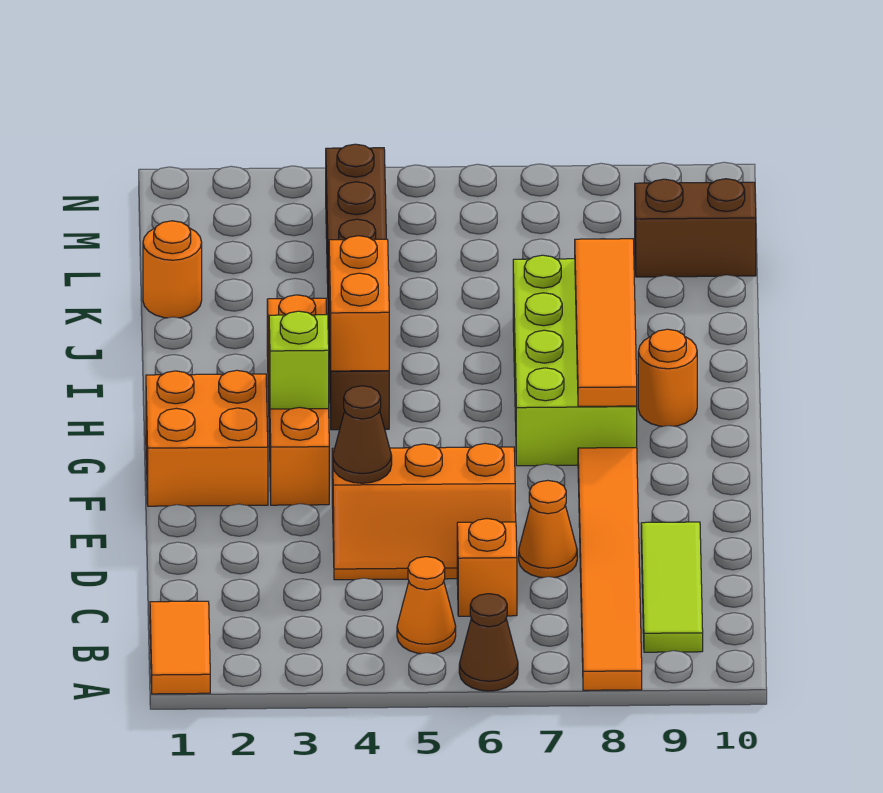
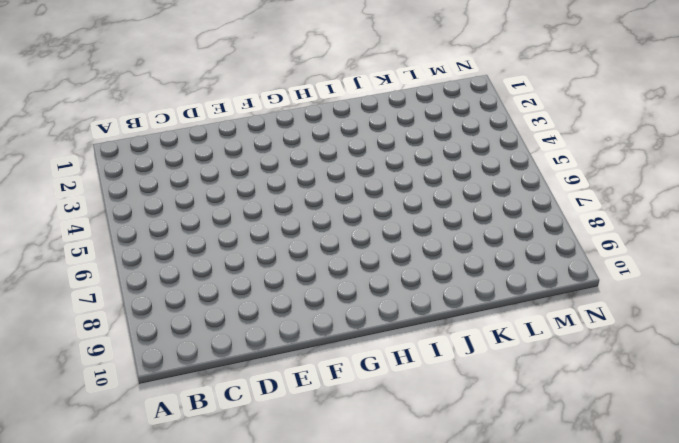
none -> orange tile A1:B1 level 1
none -> brown cone A6 level 1
none -> orange tile A8:F8 level 1

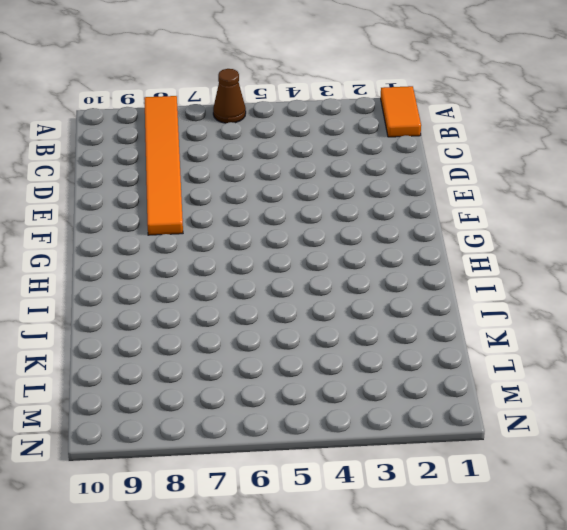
none -> orange cone B5 level 1
none -> lime tile B9:D9 level 1
none -> orange brick C6 level 1

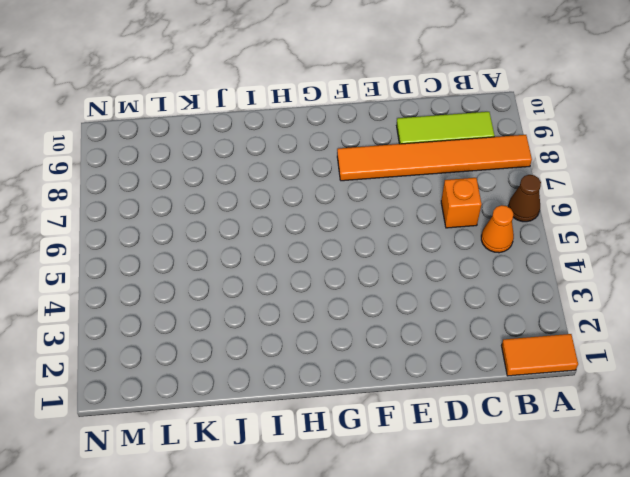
none -> orange slope D4:E6 level 1 top E
none -> orange cone D7 level 1
none -> orange brick F1:G2 level 1

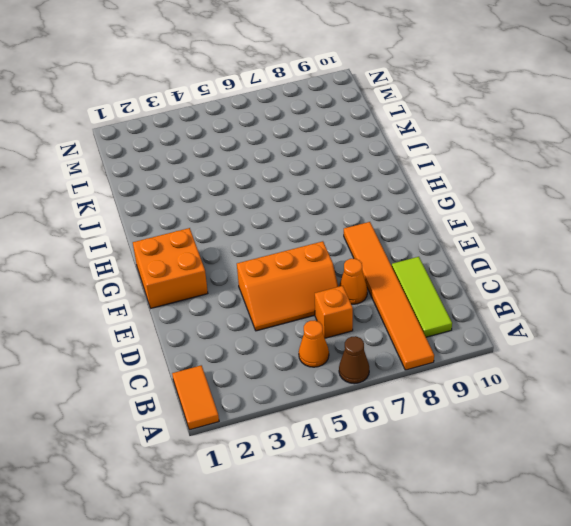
none -> orange brick F3:I3 level 1
none -> lime brick G7:J8 level 1
none -> brown brick H4:M4 level 1

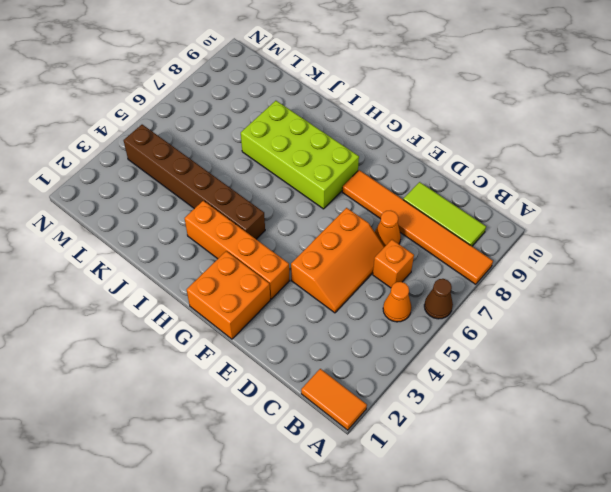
none -> orange round brick H9 level 1
none -> orange round brick K1 level 1
none -> brown brick L9:L10 level 1

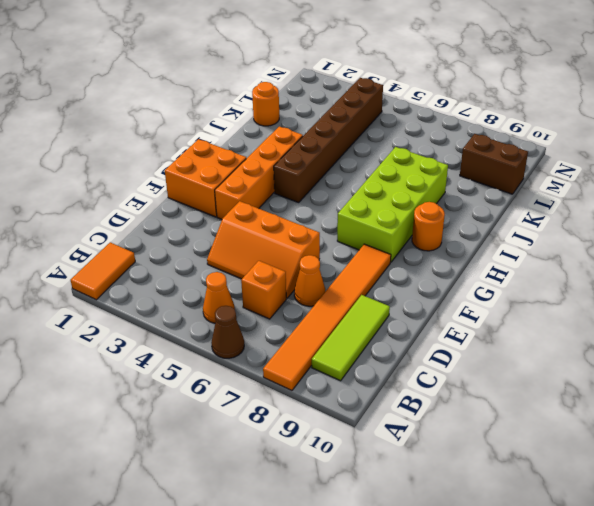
none -> brown cone E4 level 2
none -> lime brick G3 level 2
none -> orange tile G8:J8 level 2

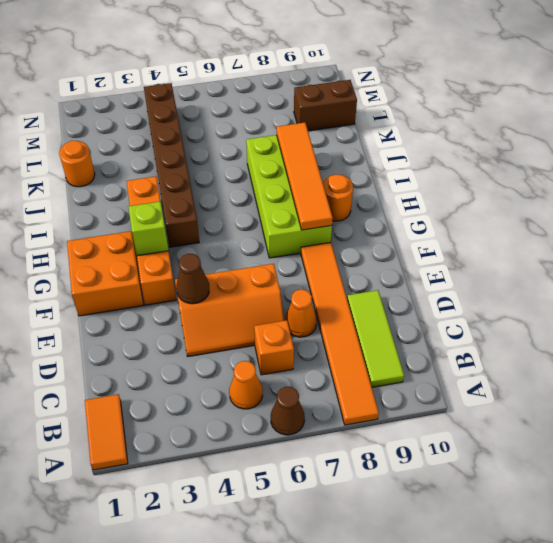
none -> orange brick H4:I4 level 2

